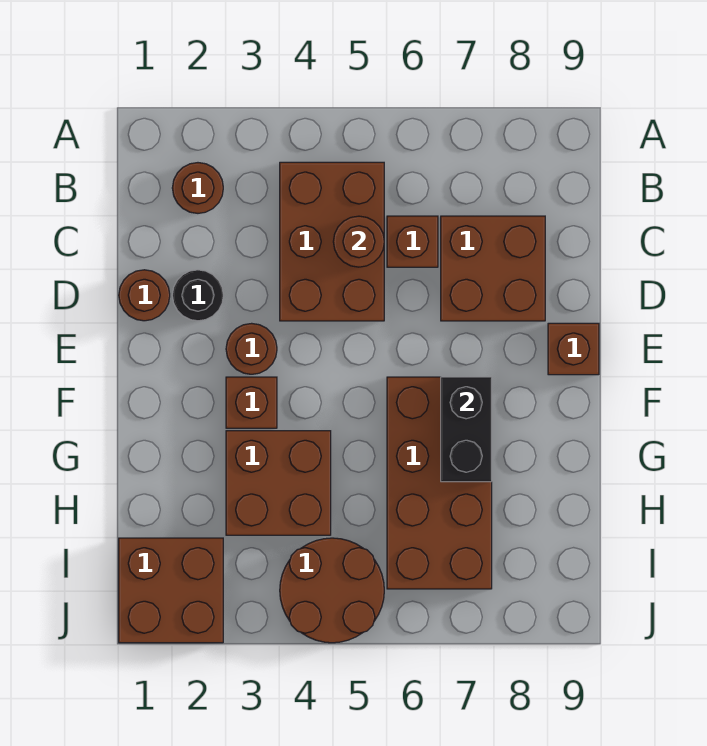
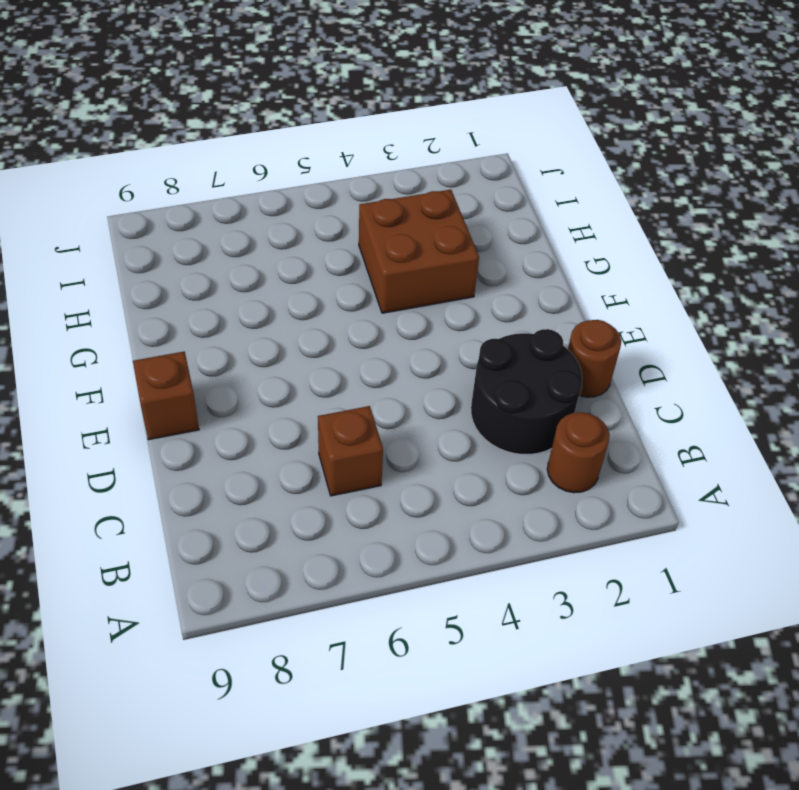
black round brick C2:D3 level 1 -> black round brick D2 level 1
none -> brown brick B4:D5 level 1
none -> brown brick C7:D8 level 1
none -> brown round brick E3 level 1

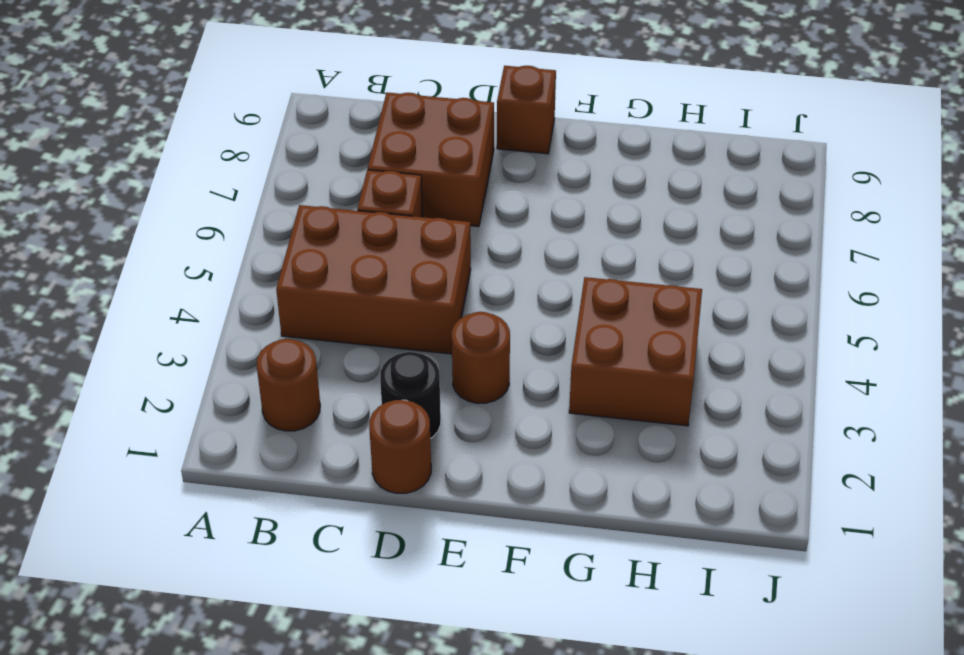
none -> brown brick F3 level 1
none -> brown brick F6:I7 level 1
none -> brown brick I1:J2 level 1

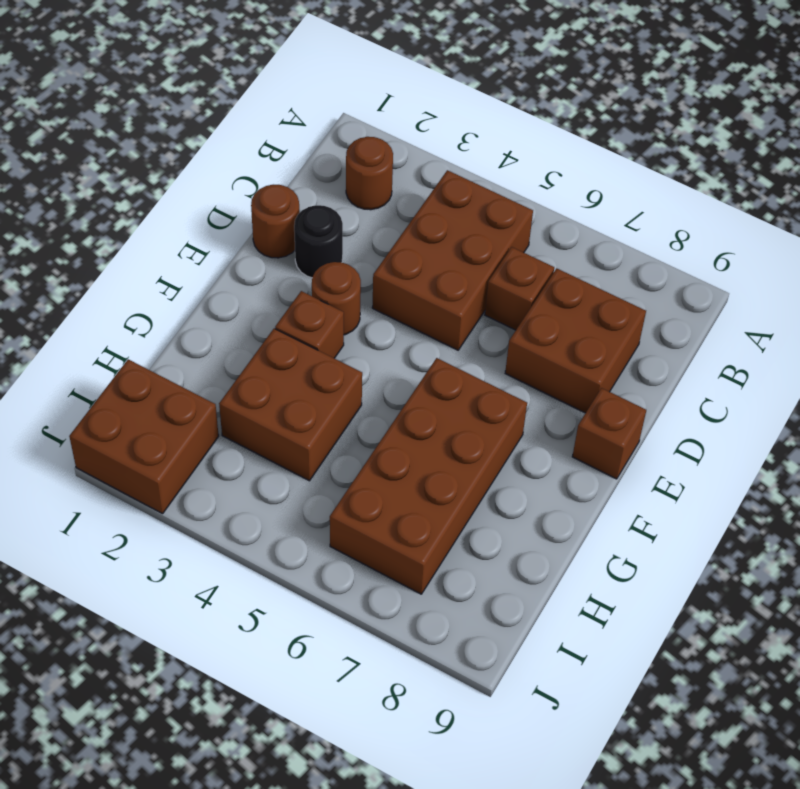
none -> brown round brick I4:J5 level 1
none -> brown round brick C5 level 2
none -> black brick F7:G7 level 2

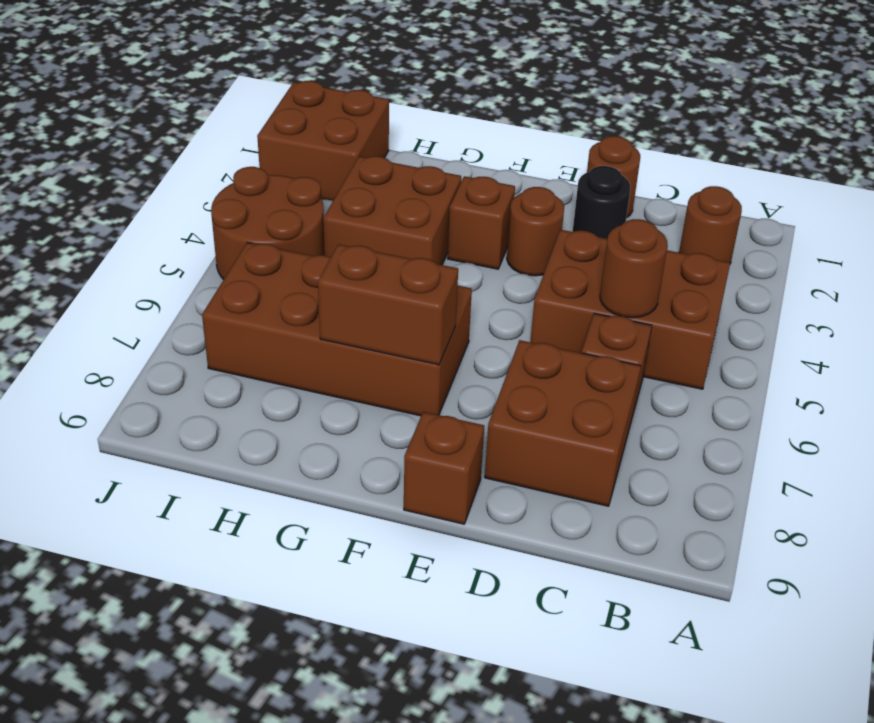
brown brick F7:G7 level 2 -> black brick F7:G7 level 2

